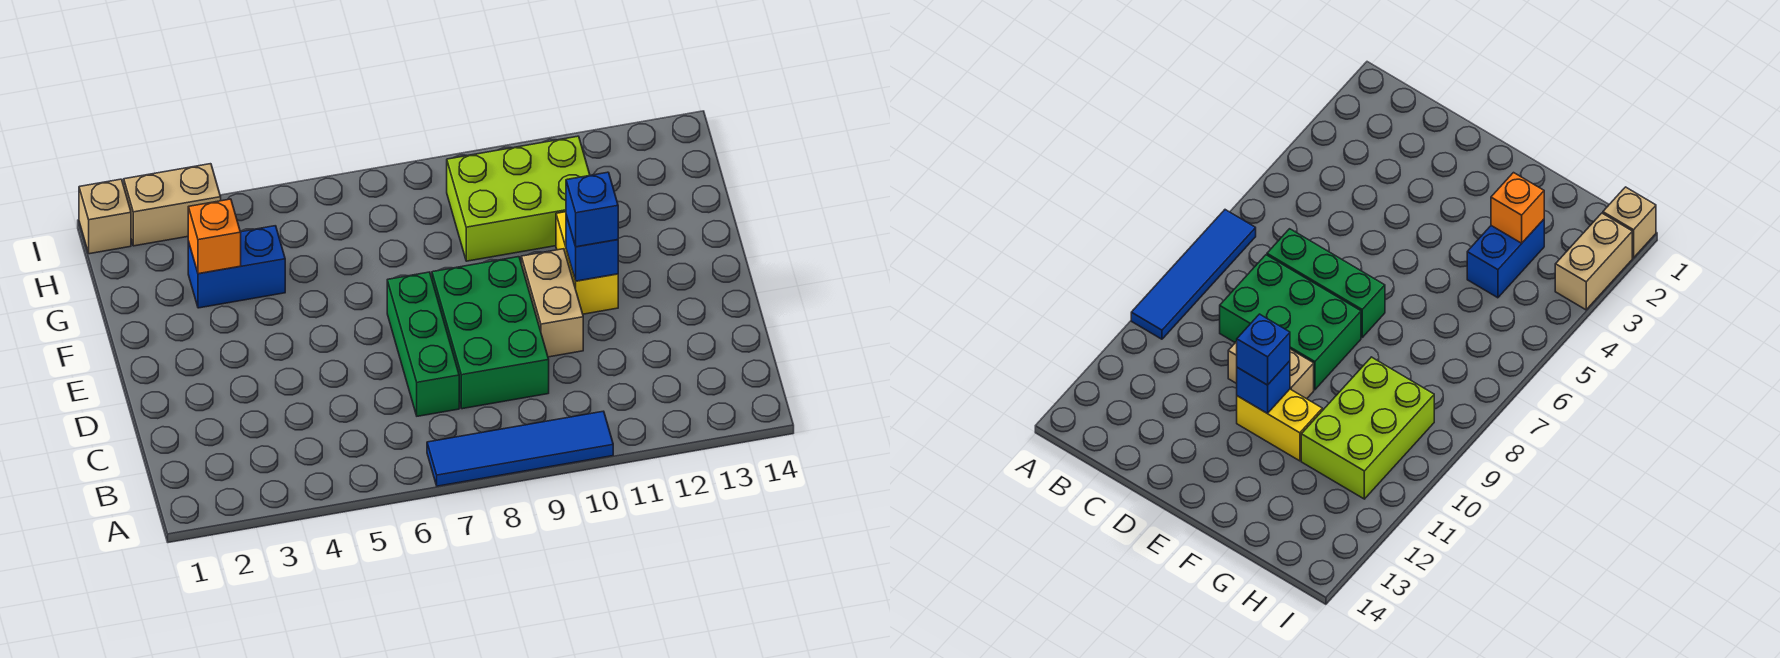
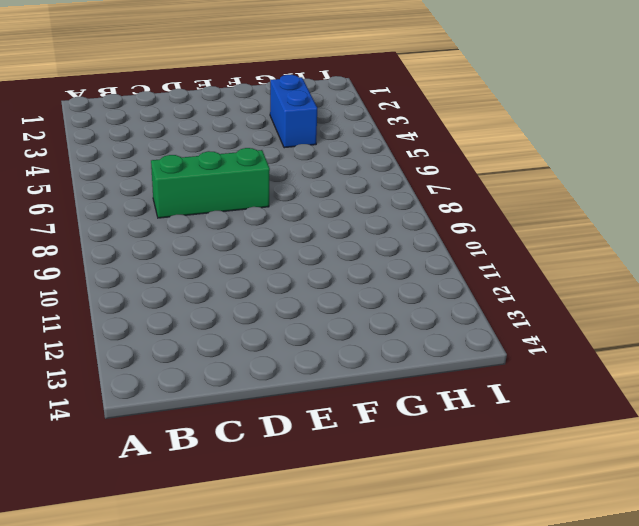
none -> blue tile A7:A10 level 1
none -> green brick C8:E9 level 1
none -> tan brick D10:E10 level 1

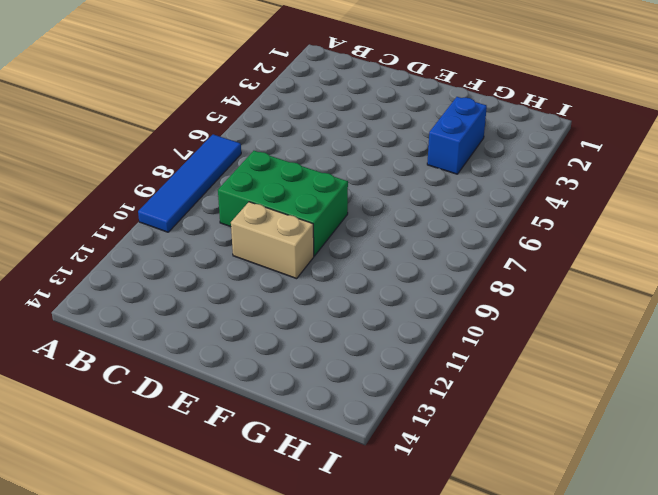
none -> green brick C7:E7 level 1
none -> yellow brick E11:F11 level 1
none -> lime brick G9:H11 level 1

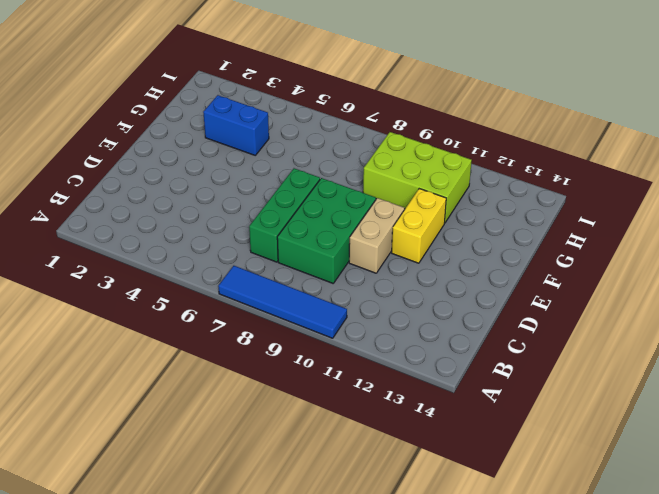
none -> tan brick I1 level 1
none -> tan brick I2:I3 level 1
none -> blue brick E11 level 2

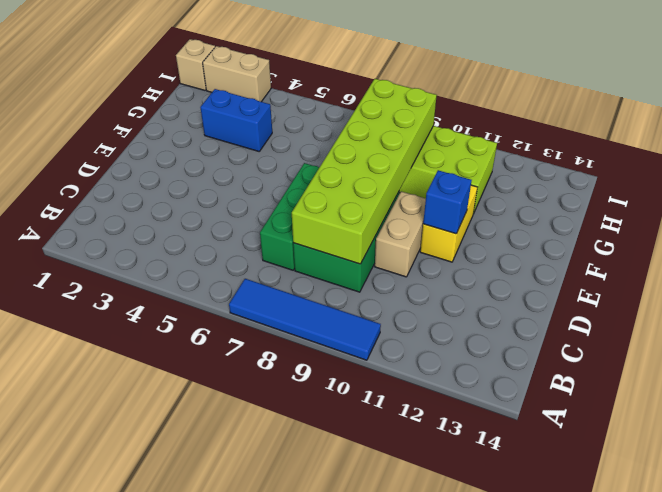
lime brick C8:H9 level 2 -> none
none -> orange brick G3 level 2
none -> blue brick E11 level 3

